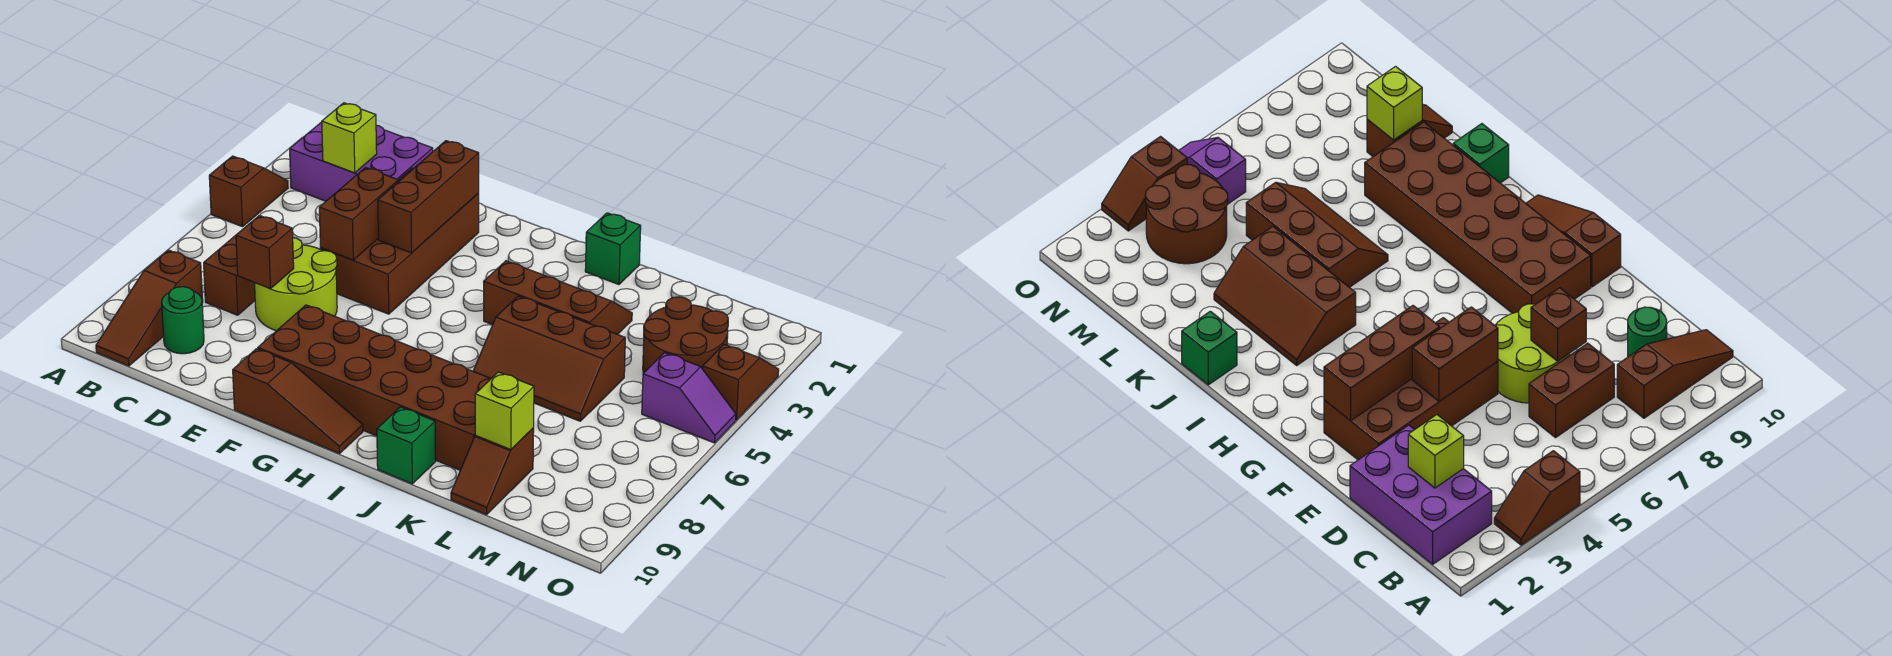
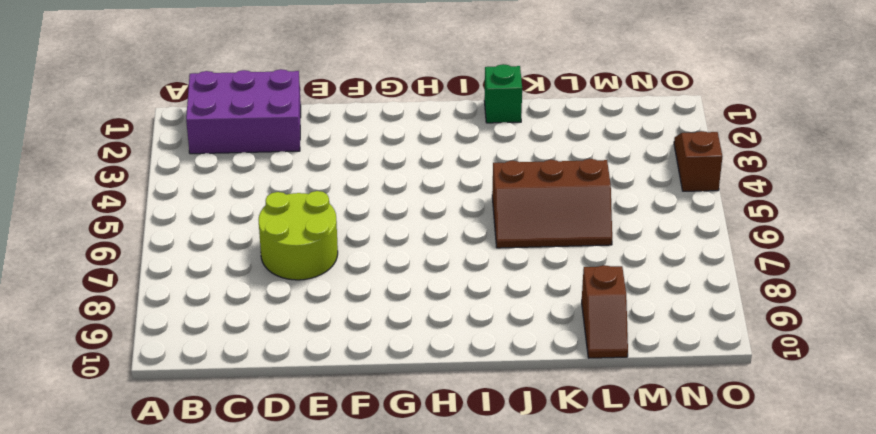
none -> brown slope A3:A4 level 1 top 4
none -> brown slope B8:B10 level 1 top 8
none -> brown brick C6:C7 level 1

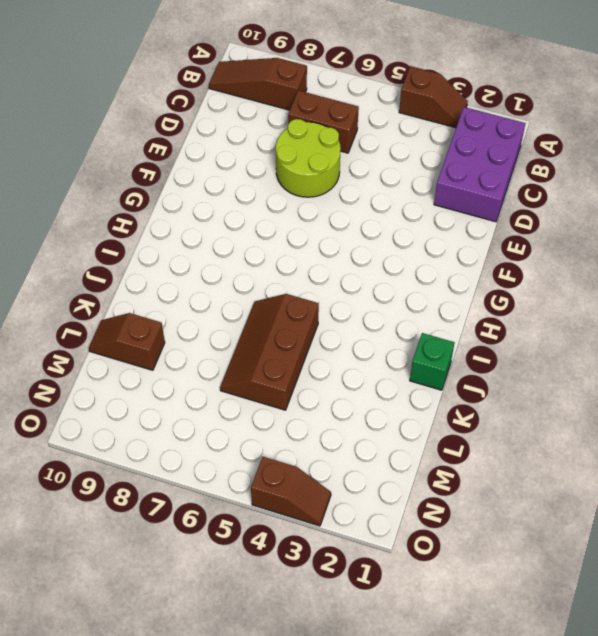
none -> green round brick C9 level 1
none -> brown brick E2:F5 level 1
none -> brown brick F8:K9 level 1

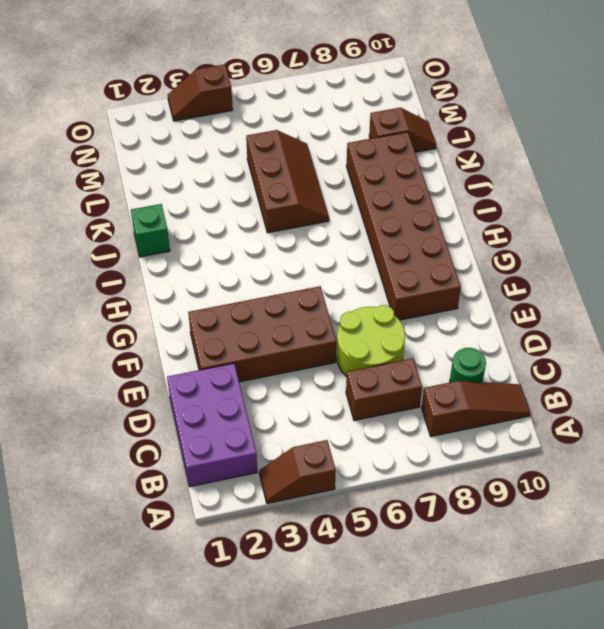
none -> brown slope F10:H10 level 1 top F
none -> brown slope I3:K4 level 1 top 4
none -> green brick J10 level 1

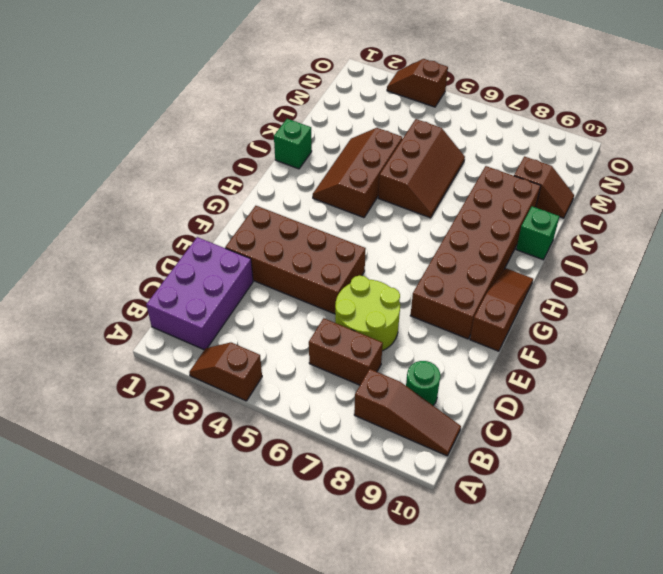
none -> brown round brick M3:N4 level 1
none -> purple slope N5:O5 level 1 top N
none -> lime brick C2 level 2

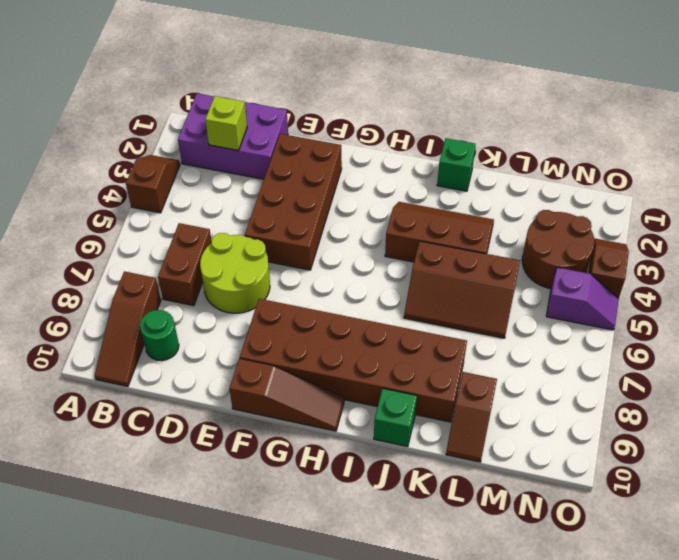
none -> brown brick D7 level 2
none -> brown brick E4:E5 level 2
none -> brown brick F2:F4 level 2

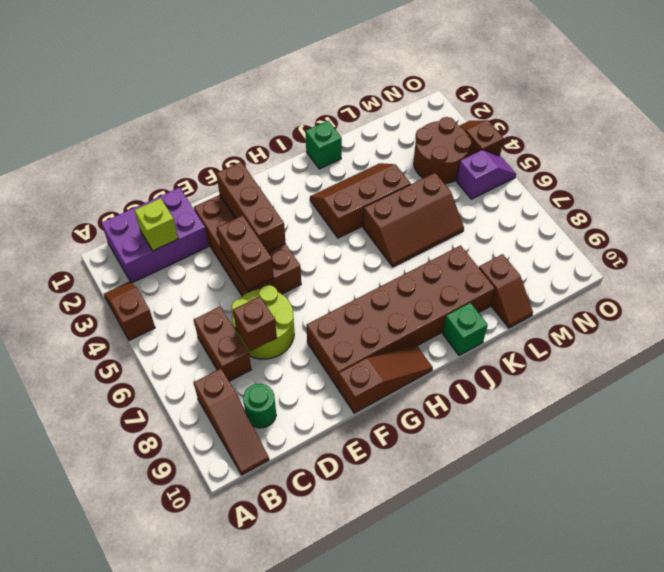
none -> lime brick L9 level 2

